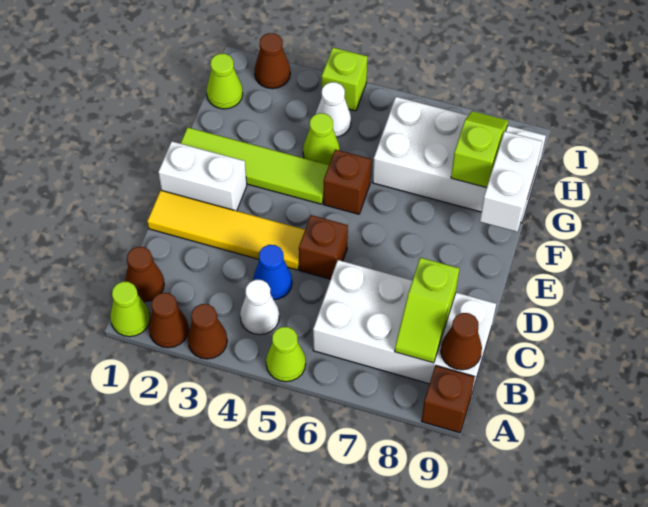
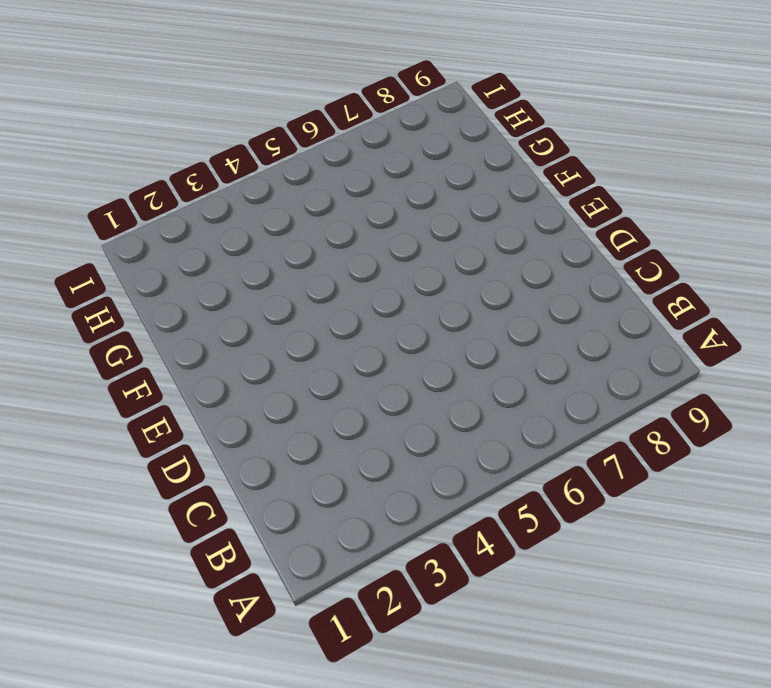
none -> lime cone A1 level 1
none -> brown cone A2 level 1
none -> brown cone A3 level 1

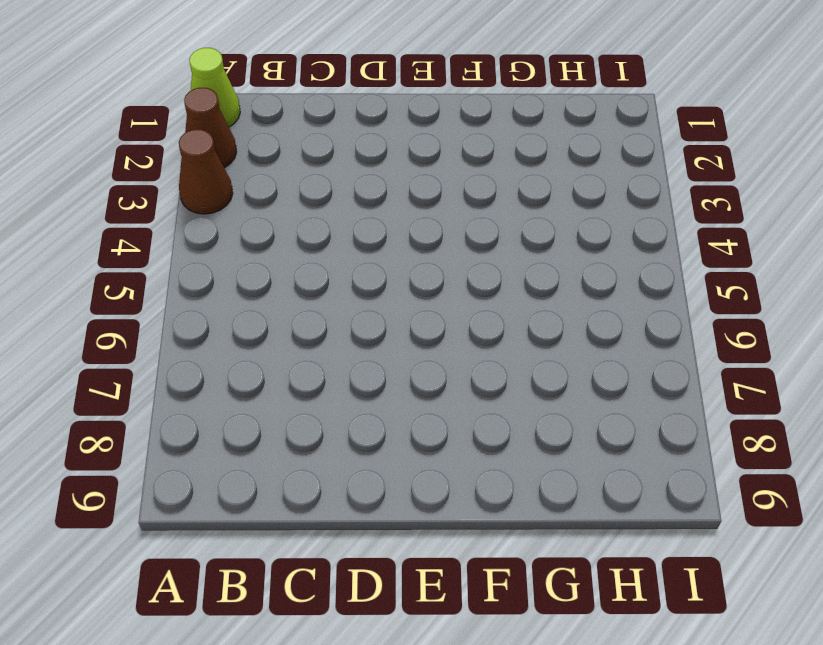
none -> lime cone A5 level 1
none -> brown brick A9 level 1
none -> brown cone B1 level 1

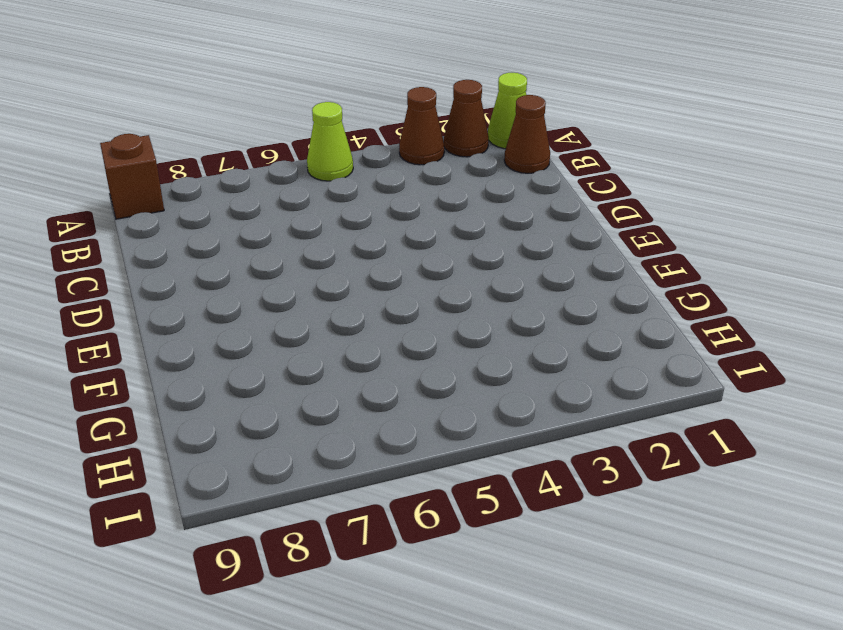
none -> white cone B4 level 1
none -> white brick B6:C9 level 1
none -> blue cone C4 level 1

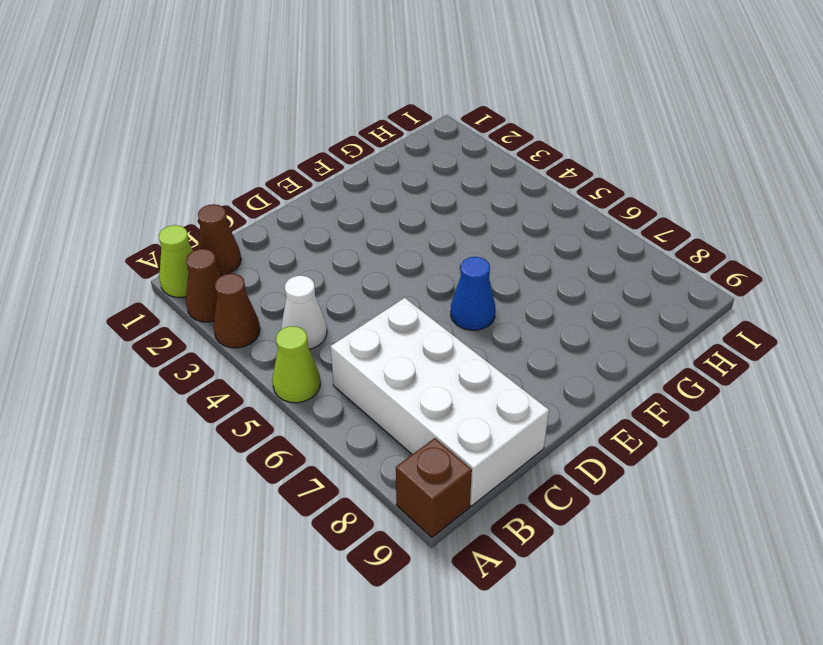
blue cone E6 level 1 -> blue cone C4 level 1
none -> yellow tile D1:D4 level 1
none -> brown brick D5 level 1
none -> white brick E1:E2 level 1

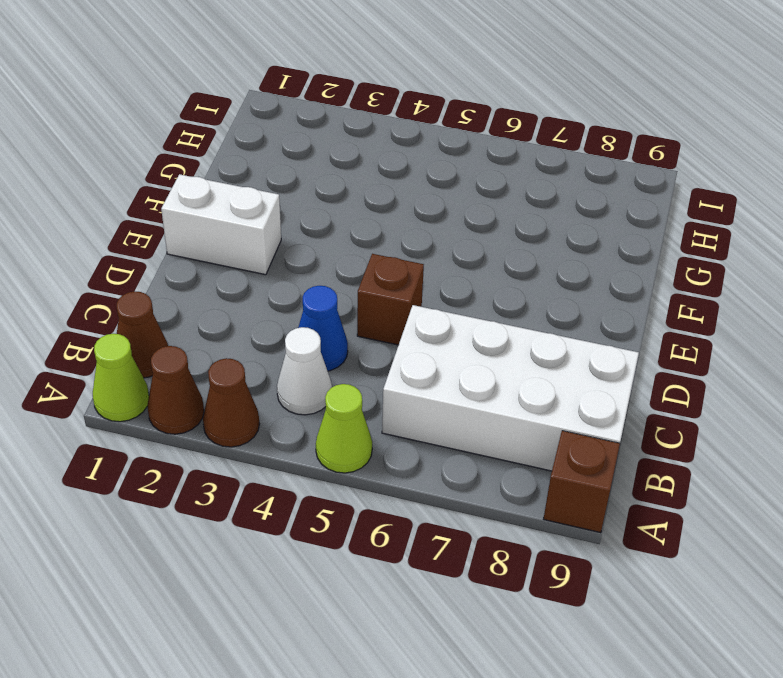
none -> yellow tile D1:D4 level 1
none -> lime tile F1:F4 level 1
none -> brown brick F5 level 1

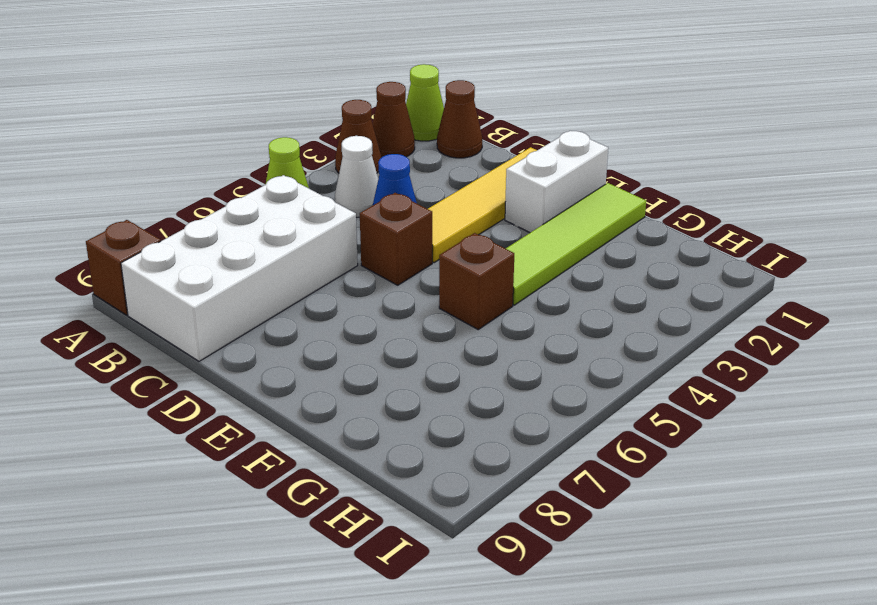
none -> lime cone G4 level 1
none -> white brick G6:H9 level 1
none -> lime cone H1 level 1

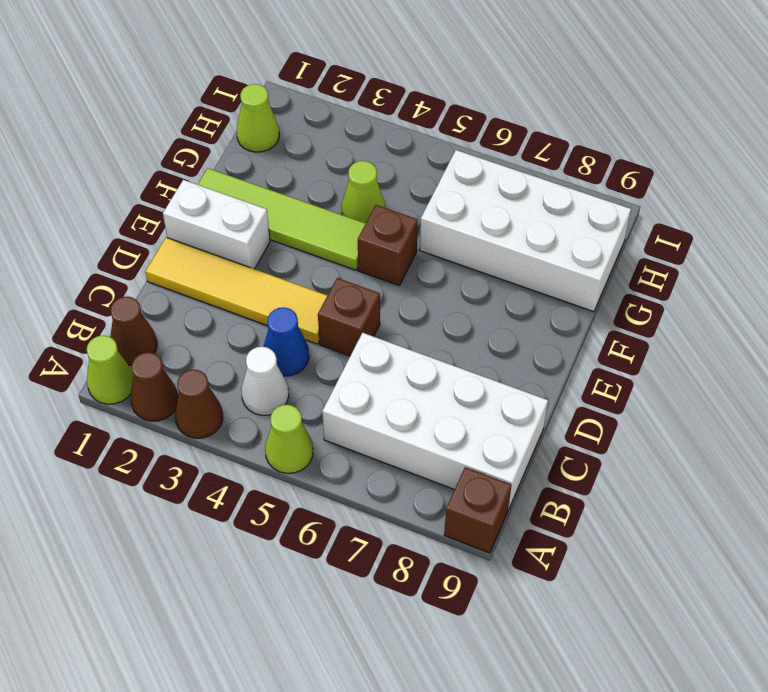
none -> white cone H4 level 1
none -> brown cone I2 level 1
none -> lime brick I4 level 1

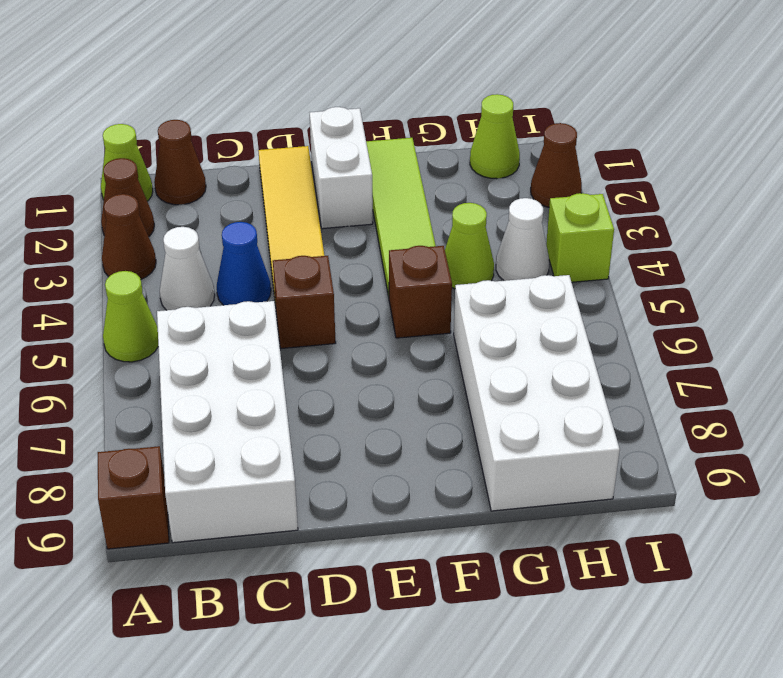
none -> lime slope B8:C8 level 2 top C
none -> brown cone B9 level 2
none -> white brick F9:G9 level 2

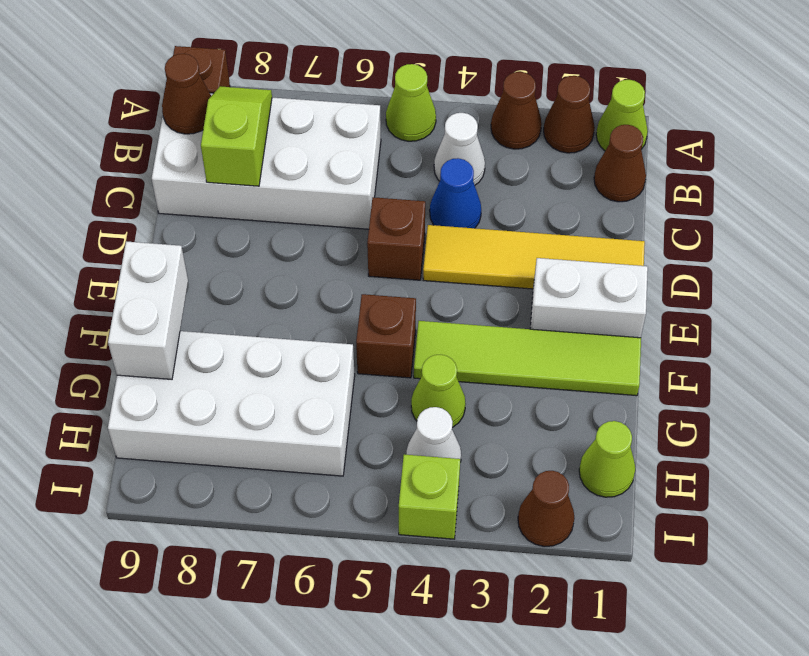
none -> lime slope G8:H8 level 2 top G

